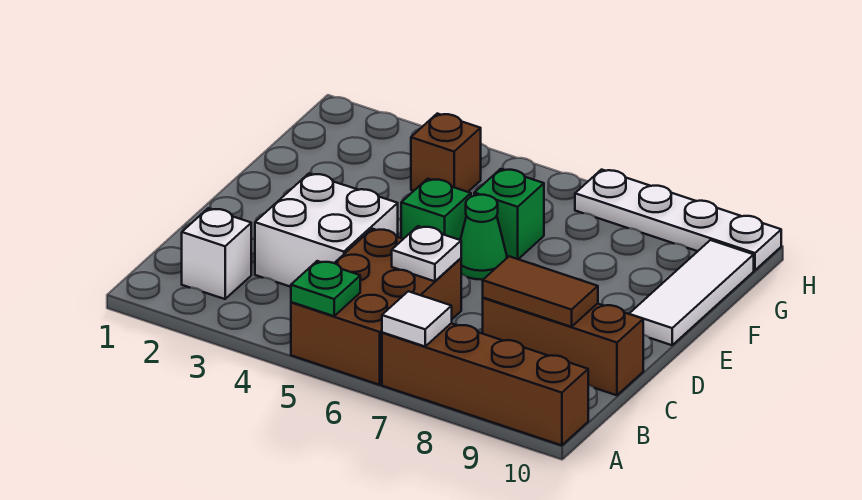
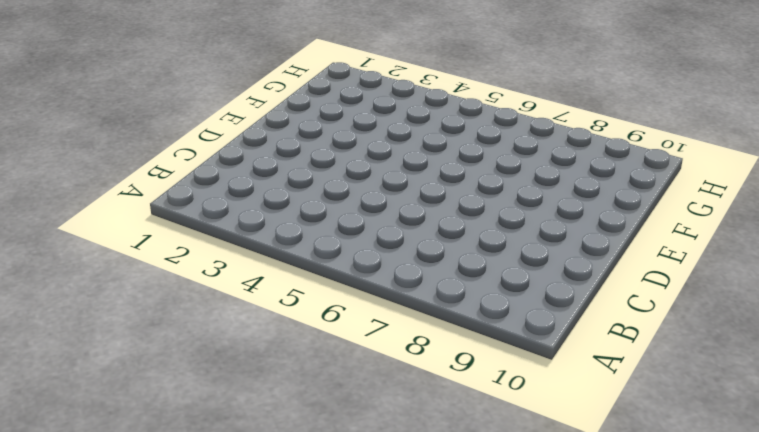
none -> brown brick A5:C6 level 1
none -> brown brick A7:A10 level 1
none -> white brick B2 level 1

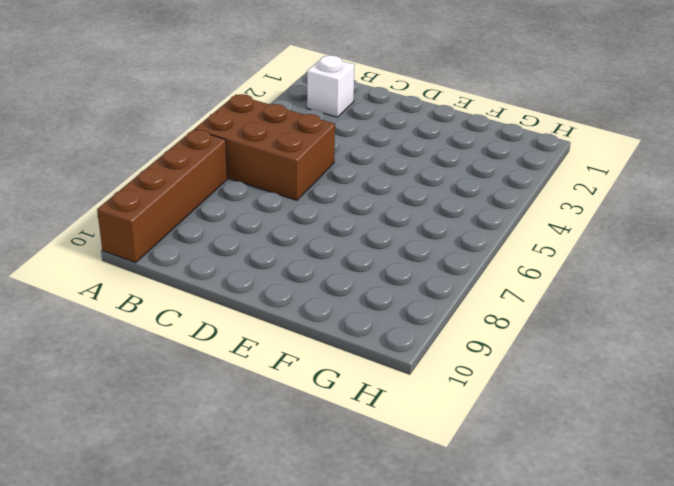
none -> white brick C3:D4 level 1
none -> brown brick C8:C10 level 1
none -> green brick E5 level 1

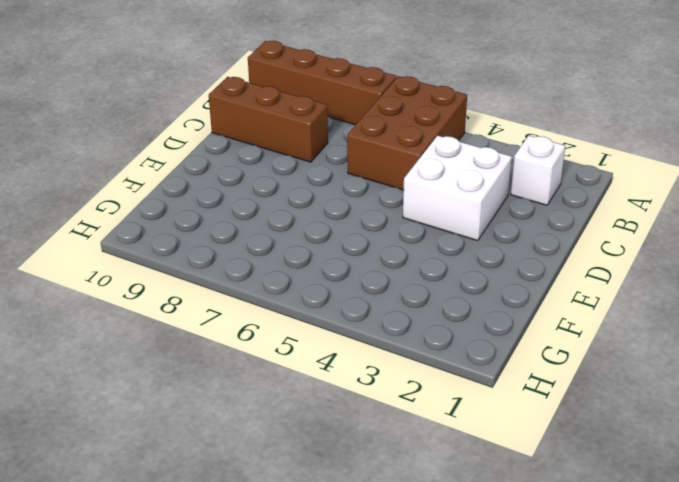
none -> green brick E5 level 1
none -> green cone E6 level 1
none -> white tile E10:G10 level 1

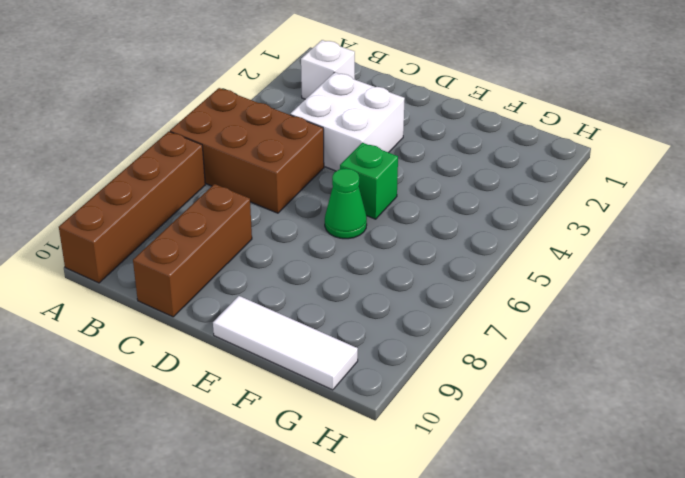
none -> green brick F6 level 1
none -> brown brick G4 level 1
none -> white plate H7:H10 level 1

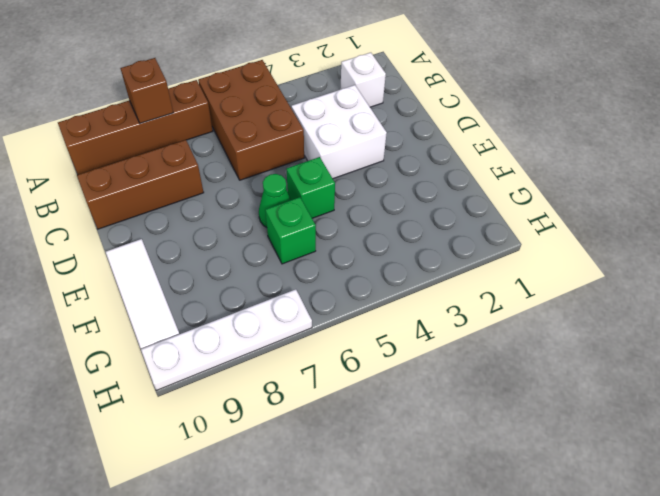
brown brick A8 level 2 -> brown brick G4 level 1
none -> green plate A5 level 2
none -> white tile A7 level 2
none -> white plate C6 level 2

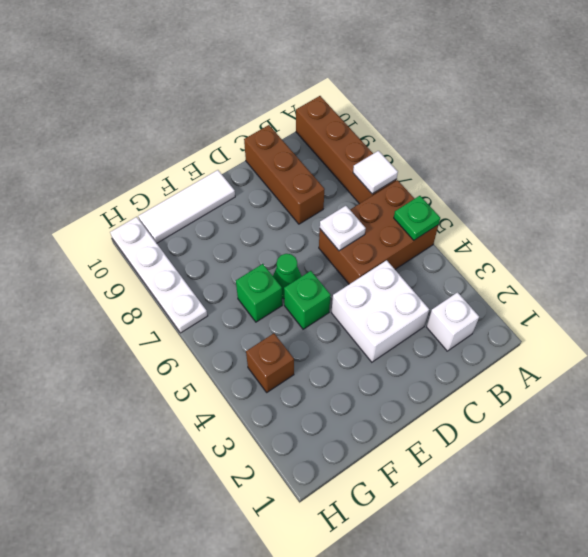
none -> brown tile C8:C9 level 2

